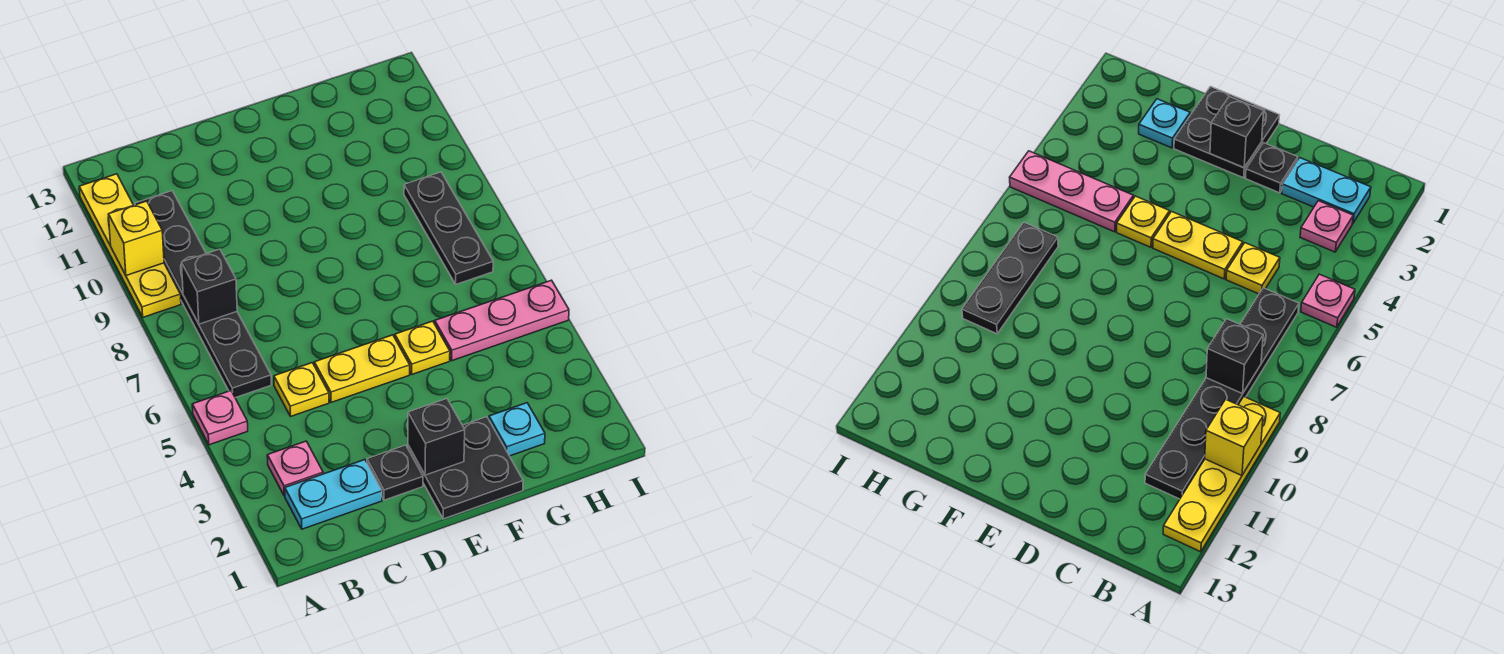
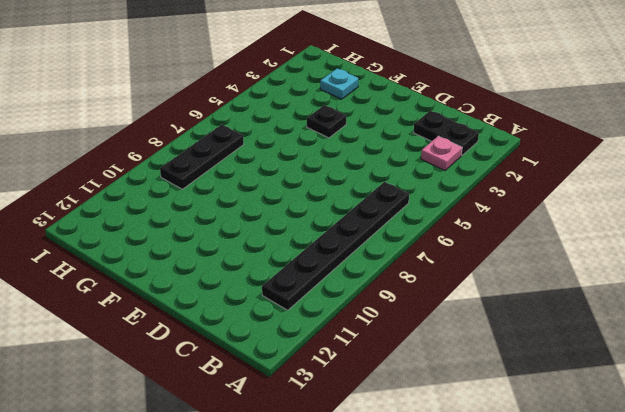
black plate B2:C2 level 1 -> cyan plate B2:C2 level 1
black plate F4 level 1 -> black plate D2 level 1
none -> pink plate A5 level 1
none -> yellow plate A9:A12 level 1
none -> yellow plate C5 level 1

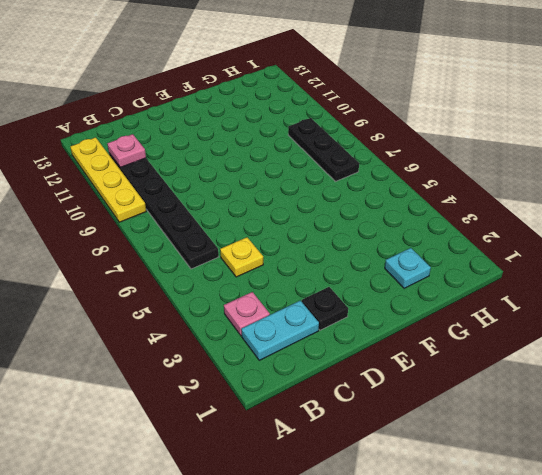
pink plate B11 level 2 -> pink plate A5 level 1
none -> yellow plate D5:E5 level 1
none -> black plate E1:F2 level 1
none -> yellow plate F5 level 1

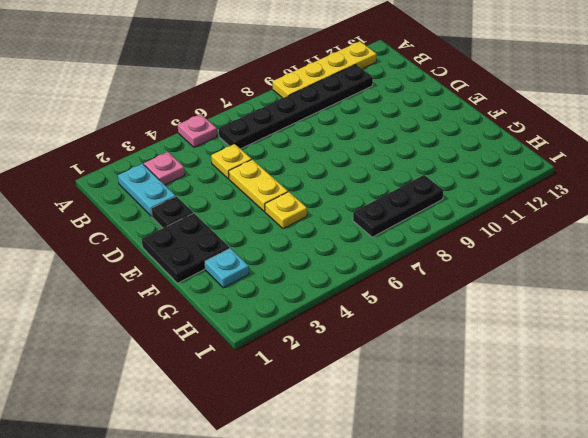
none -> pink plate G5:I5 level 1
none -> yellow brick A10 level 2
none -> black brick B8 level 2

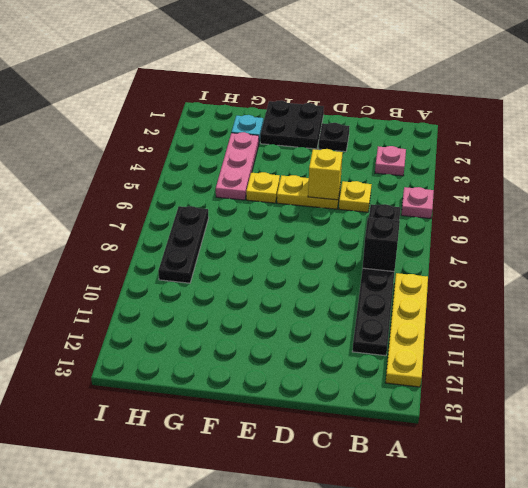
yellow brick D5 level 2 -> yellow brick A10 level 2
pink plate G3:G5 level 1 -> pink plate G5:I5 level 1
none -> cyan plate B2:C2 level 1
none -> black brick E2 level 2

